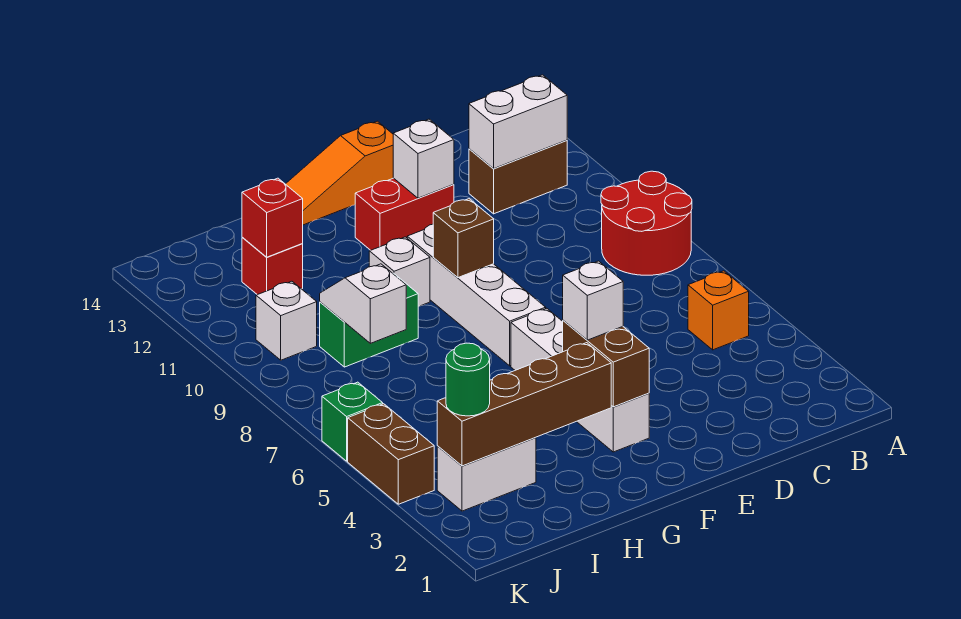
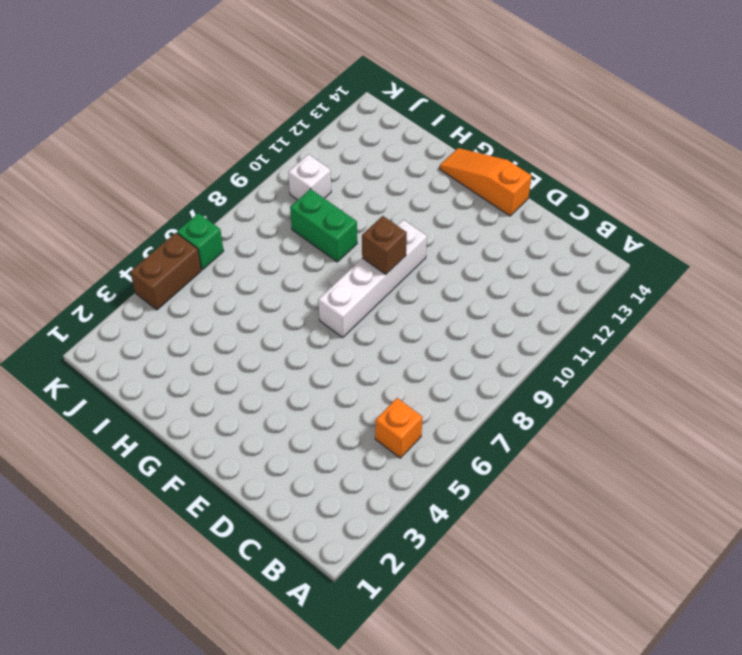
none -> red round brick A8:B9 level 1
none -> brown brick B12:C12 level 1
none -> red brick E12:F12 level 1

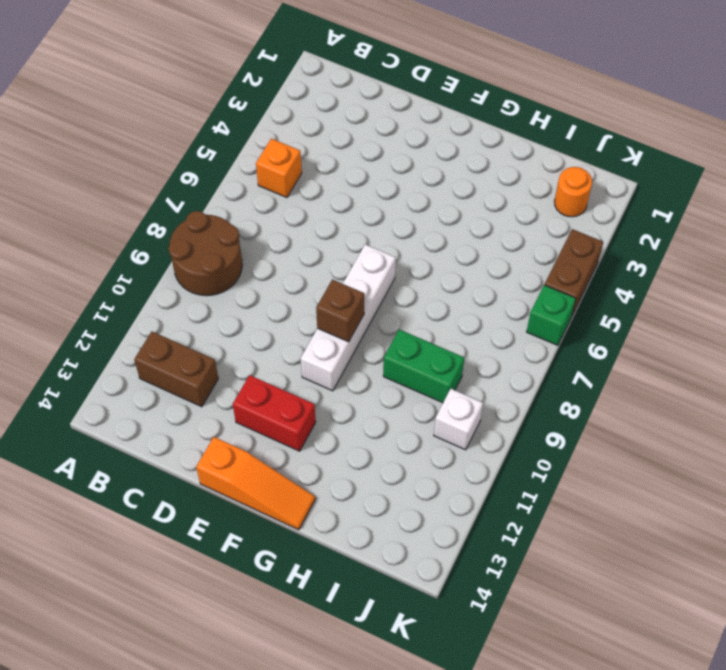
brown round brick A8:B9 level 1 -> red round brick A8:B9 level 1
orange round brick J2 level 1 -> none
none -> white brick F3:F6 level 1
none -> white brick G10 level 1
none -> white brick I3:J3 level 1

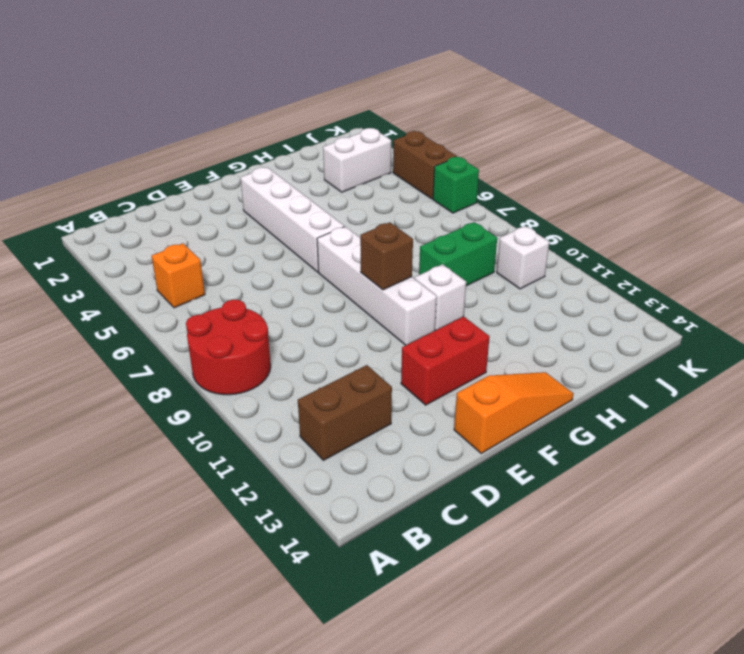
none -> red brick I12 level 1
none -> white brick B12:C12 level 2
none -> white brick E12 level 2

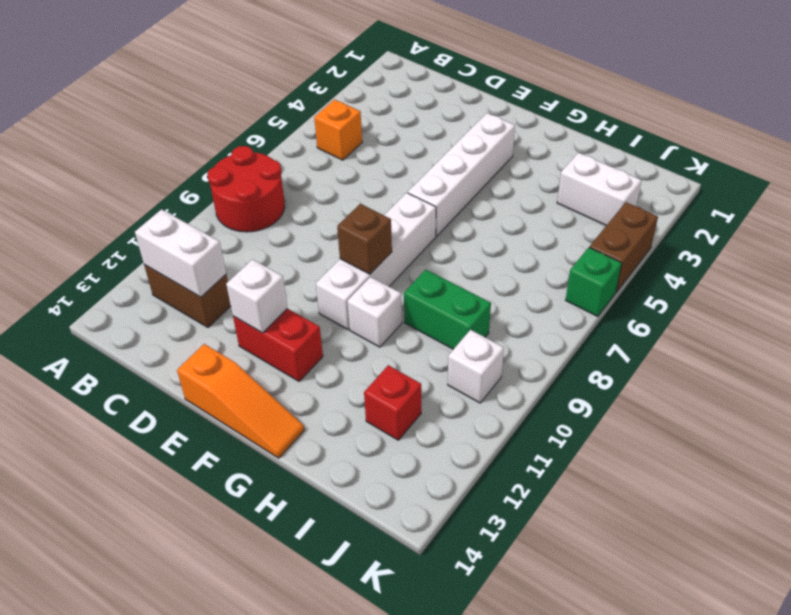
none -> brown brick F3:F4 level 2
none -> brown brick G3:J3 level 2
none -> white slope I8:I9 level 2 top 8

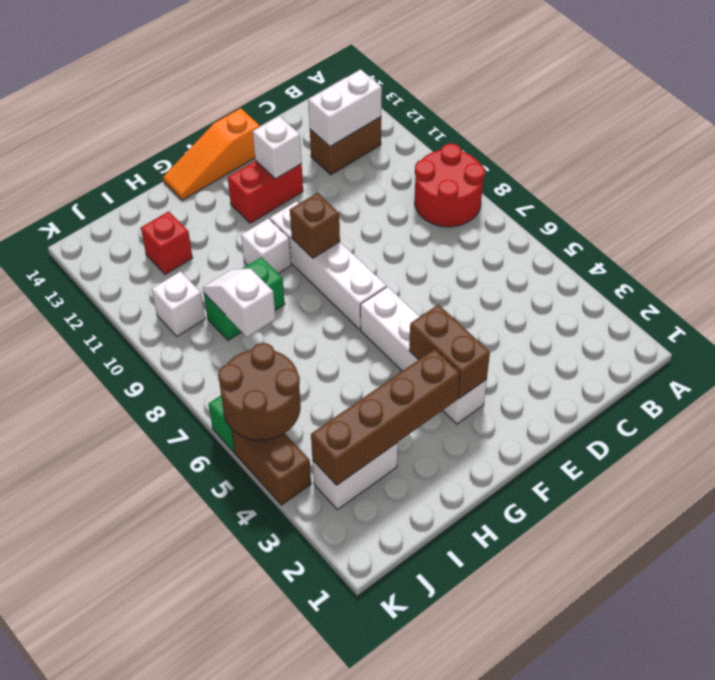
brown round brick J5:K6 level 2 -> none
none -> orange brick B5 level 1
none -> red brick I12 level 2
none -> white brick F4 level 3

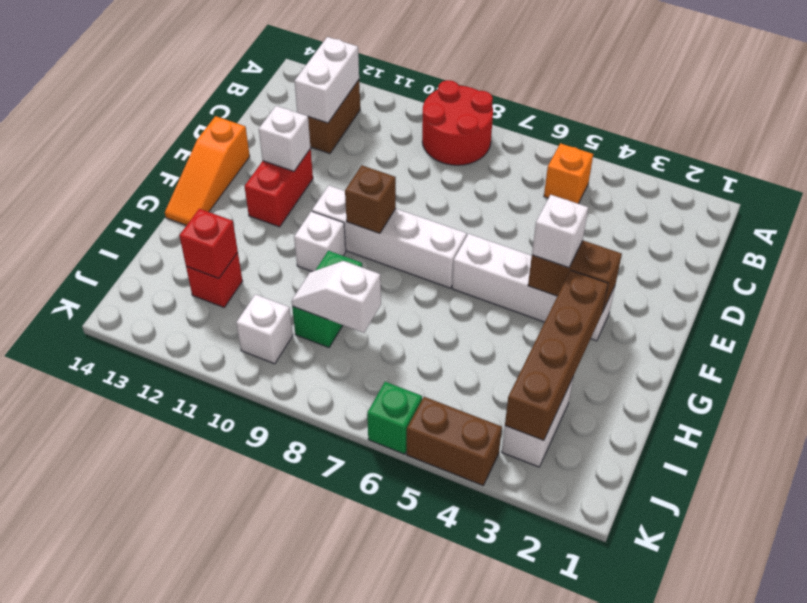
none -> green round brick J3 level 3

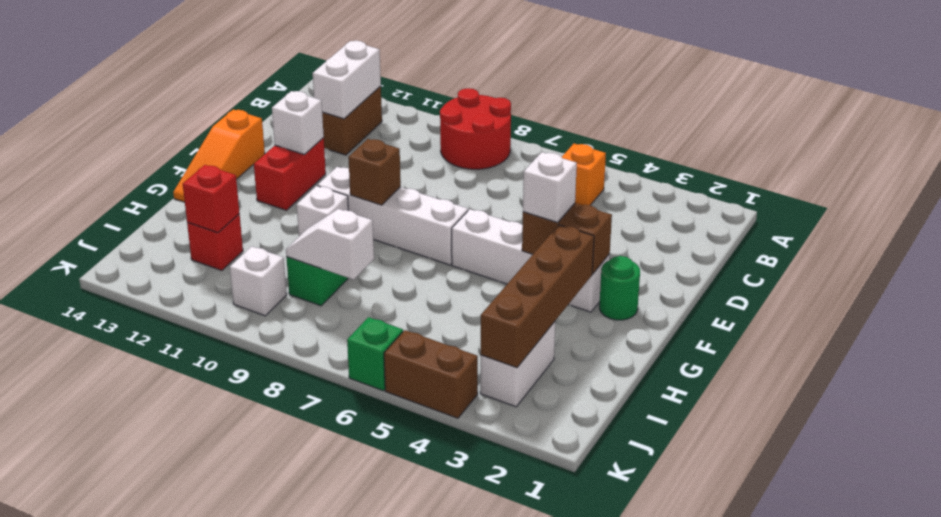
green round brick F2 level 1 -> green round brick J3 level 3

